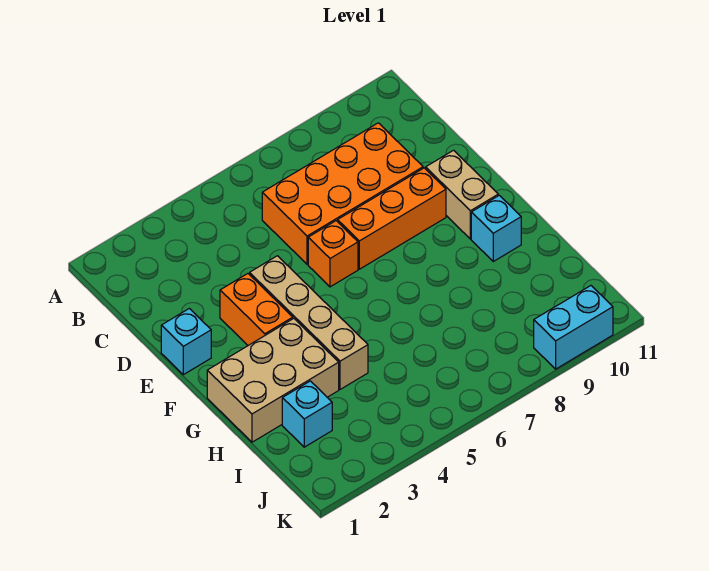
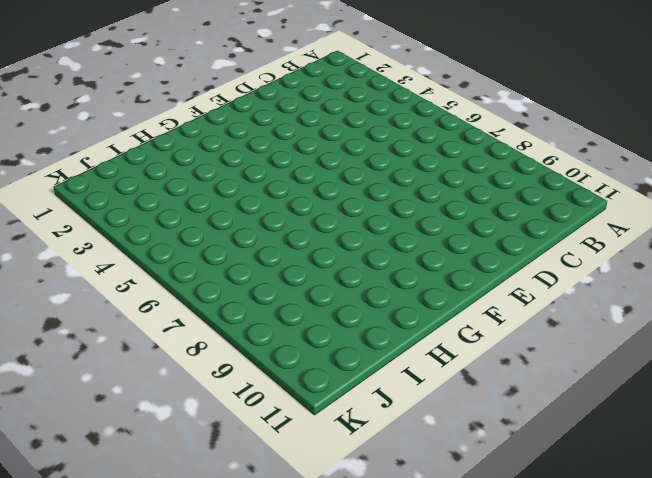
none -> orange brick C6:D9 level 1
none -> cyan brick E1 level 1

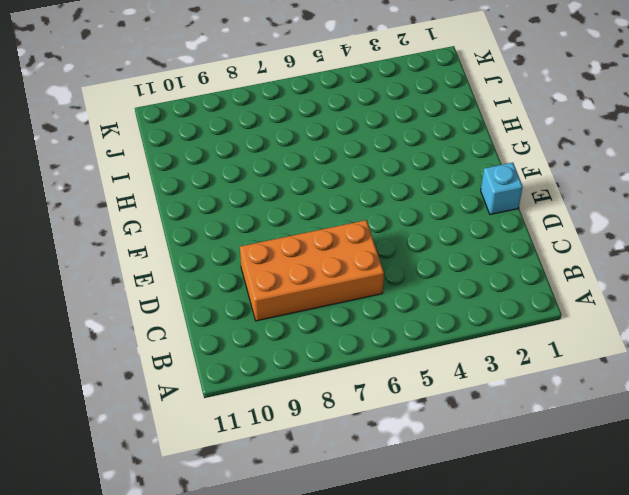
none -> orange brick E3:F3 level 1
none -> tan brick E4:H4 level 1

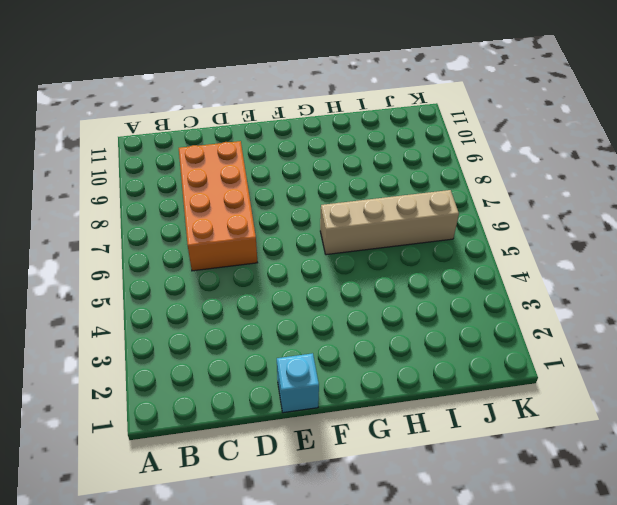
tan brick G6:J6 level 1 -> tan brick E4:H4 level 1
none -> orange brick E3:F3 level 1
none -> orange brick E6 level 1

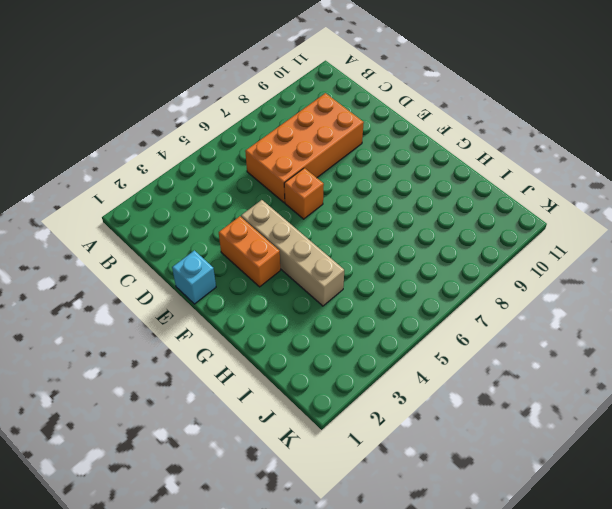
none -> orange brick E7:E9 level 1
none -> tan brick E10:F10 level 1

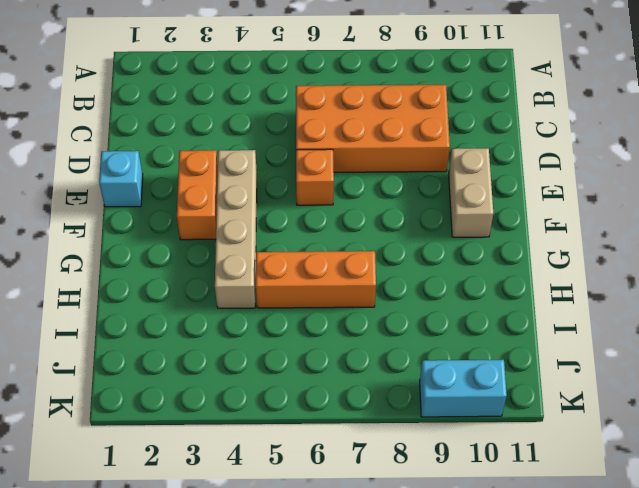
orange brick H5:H7 level 1 -> orange brick E7:E9 level 1
none -> tan brick G1:H3 level 1
none -> cyan brick G10 level 1

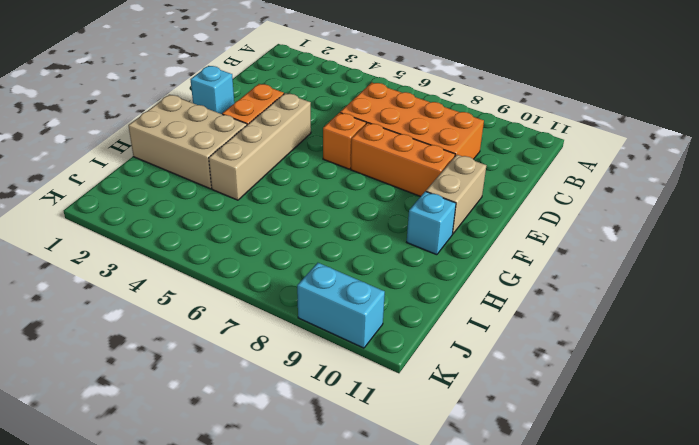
none -> cyan brick I2 level 1

